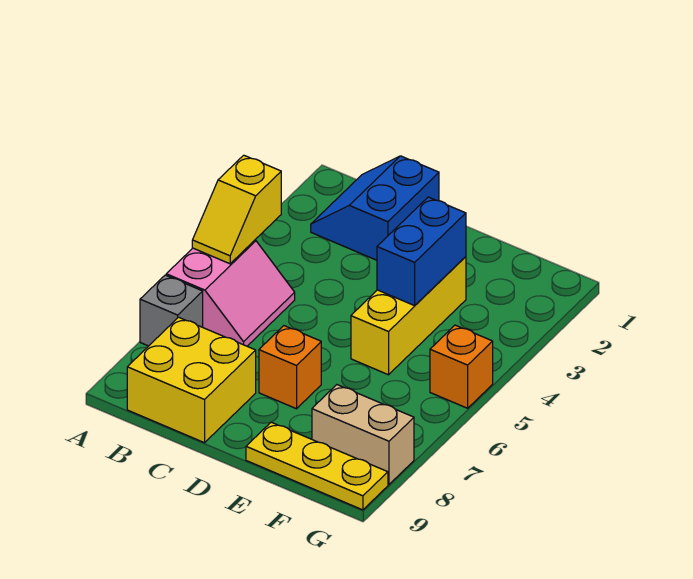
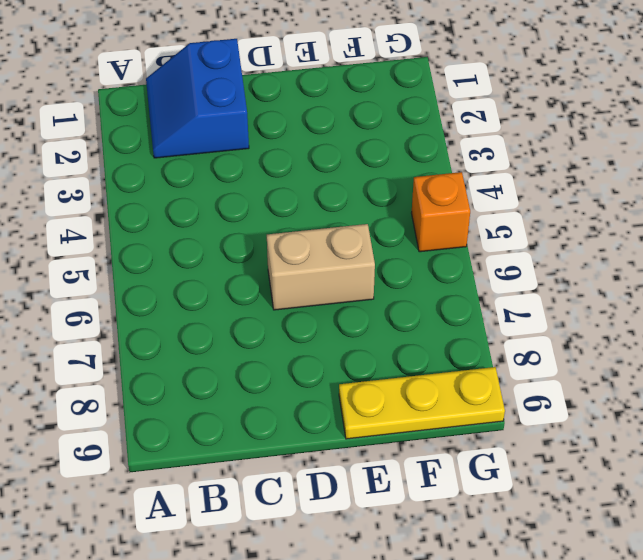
tan brick D6:E6 level 1 -> tan brick F8:G8 level 1
none -> pink slope A5:B6 level 1 top A
none -> grey brick A7 level 1

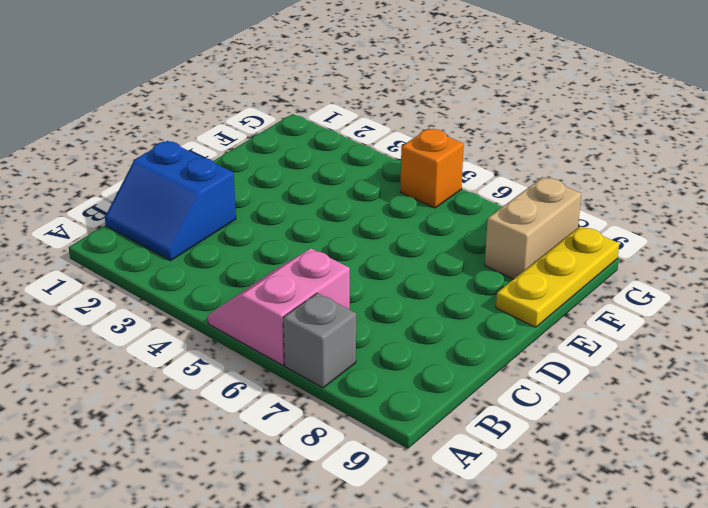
pink slope A5:B6 level 1 top 6 -> pink slope A5:B6 level 1 top A
none -> yellow brick B8:C9 level 1
none -> orange brick D7 level 1

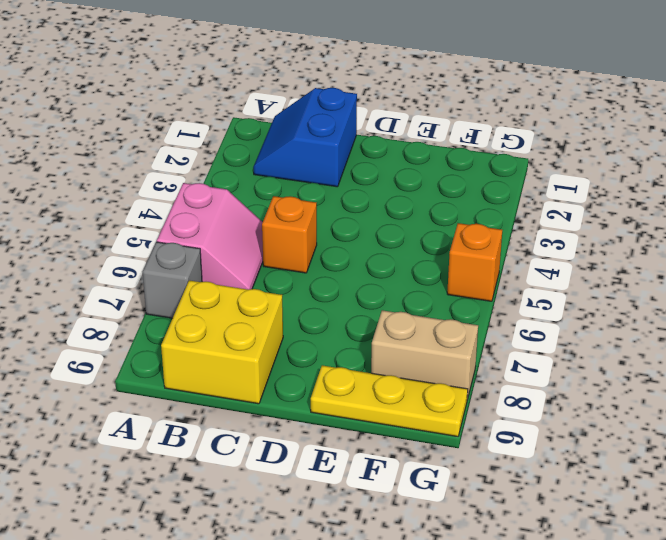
orange brick C5 level 1 -> orange brick D7 level 1
none -> yellow brick E3:E5 level 1
none -> yellow slope A4:A5 level 2 top 4

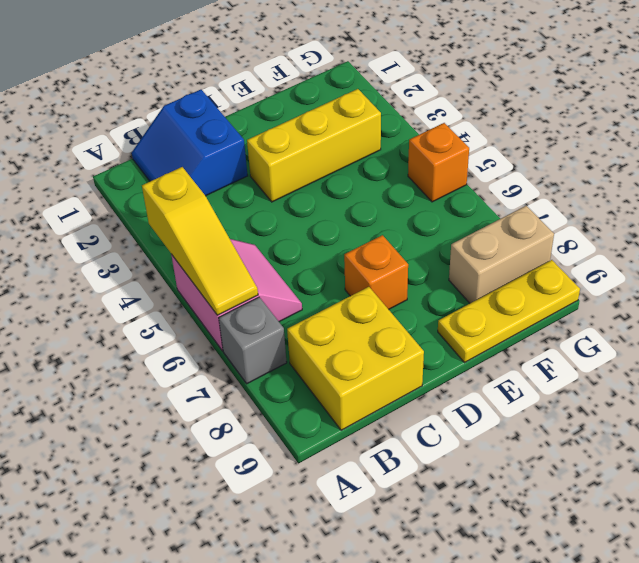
yellow slope A4:A6 level 2 top 4 -> yellow slope A4:A5 level 2 top 4
yellow brick D3:F3 level 1 -> yellow brick E3:E5 level 1
none -> blue brick E3:E4 level 2

